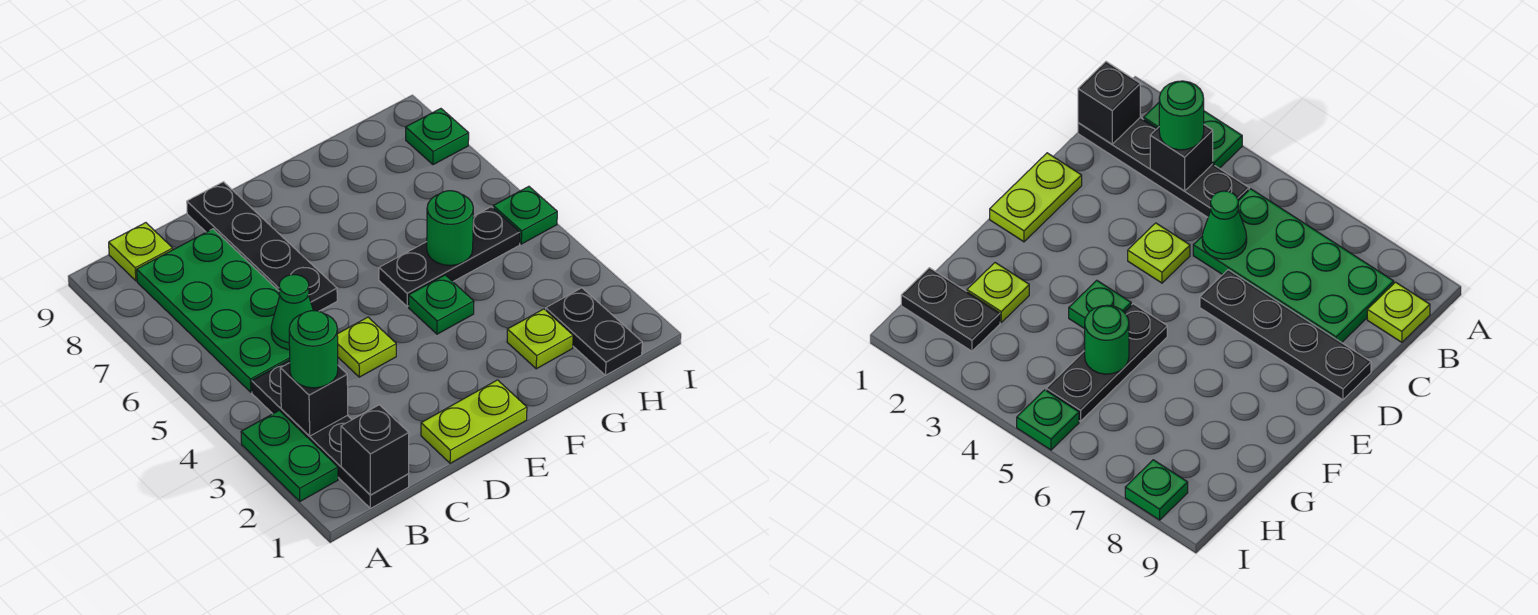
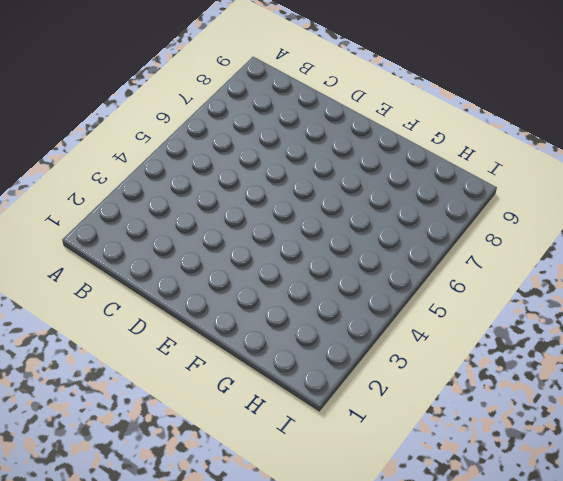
none -> green plate A2:A3 level 1
none -> black plate B1:B4 level 1
none -> green plate B5:C8 level 1

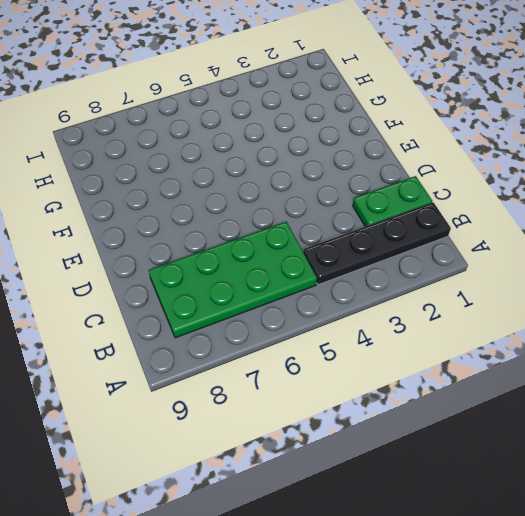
green plate C1:C2 level 1 -> green plate A2:A3 level 1
none -> lime plate B9 level 1
none -> lime plate D1:E1 level 1
none -> lime plate D4 level 1

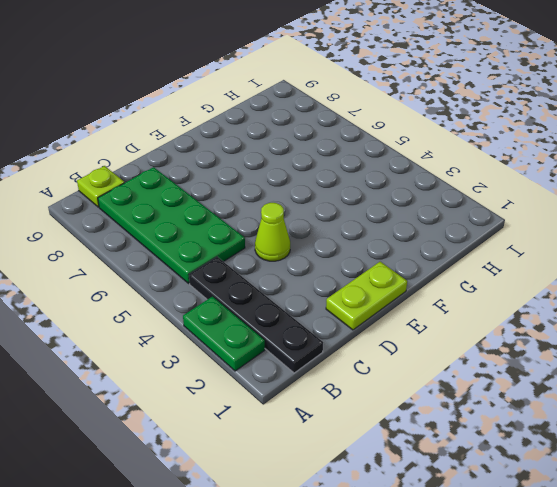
lime cone D4 level 1 -> lime plate D4 level 1
none -> black plate D6:D9 level 1
none -> green plate F4 level 1
none -> black plate F5:H5 level 1

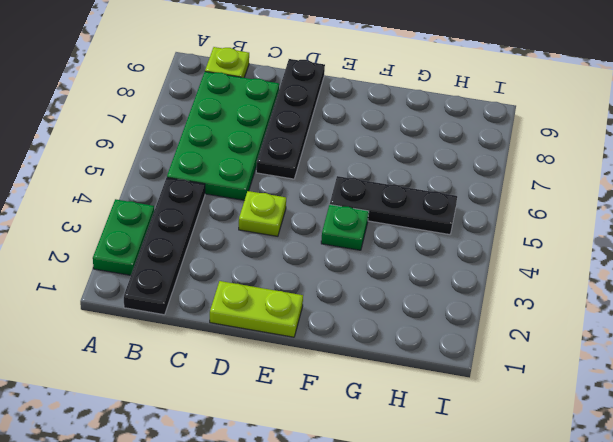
none -> lime plate G2 level 1
none -> black plate H1:H2 level 1
none -> green plate I5 level 1

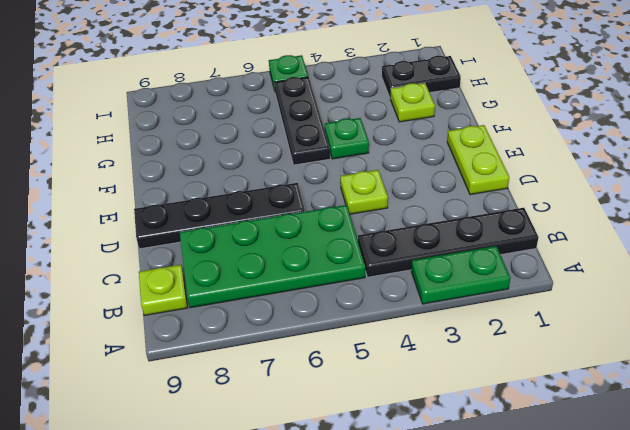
none -> green plate I8 level 1
none -> black brick B1 level 2
none -> black brick B3 level 2

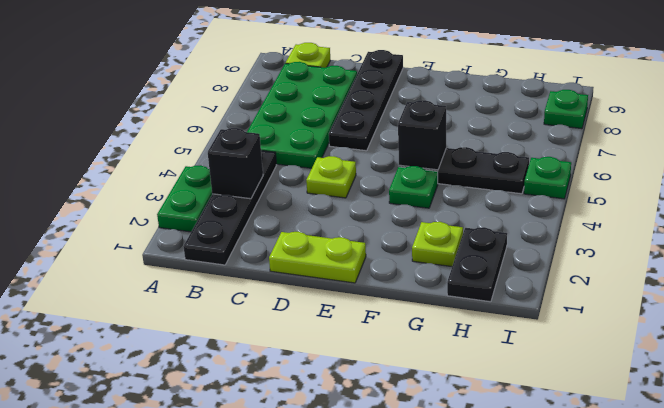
black brick F5 level 2 -> black brick B1 level 2
none -> green cone C5 level 2
none -> green round brick G5 level 2
none -> green round brick B3 level 3

